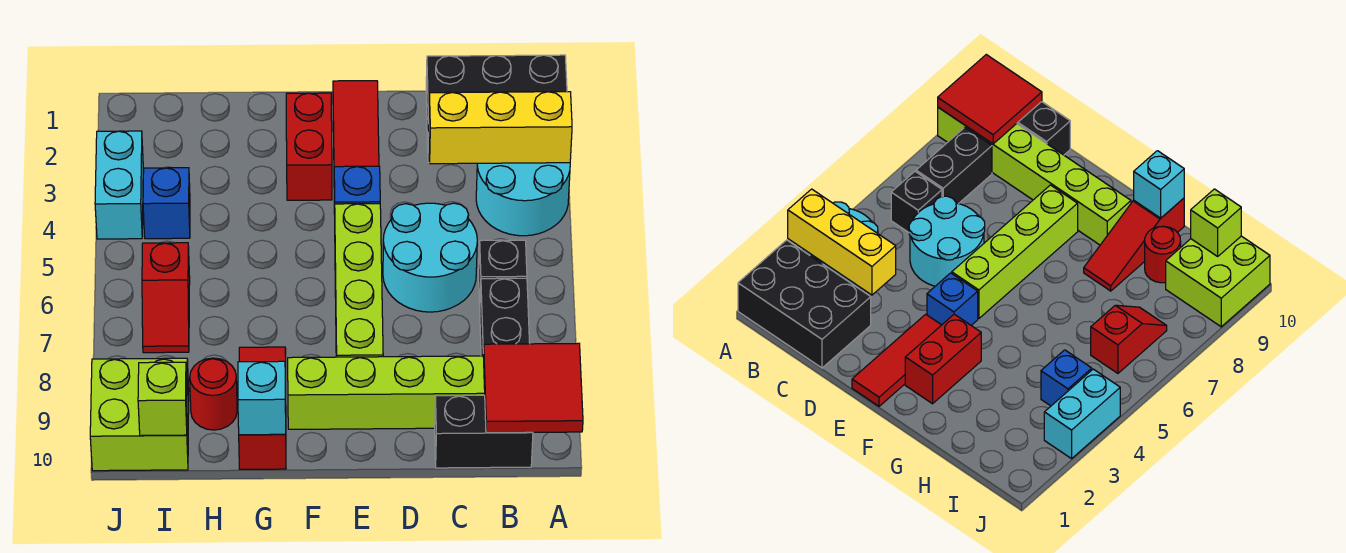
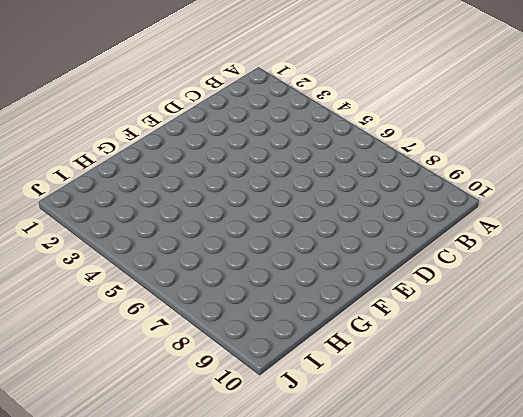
none -> black brick A1:C2 level 1
none -> cyan round brick A3:B4 level 1
none -> lime brick A9:F9 level 1

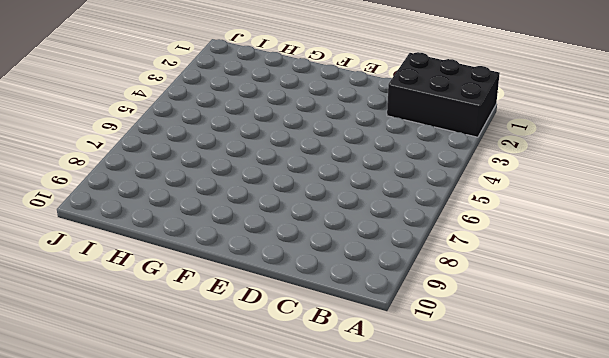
none -> cyan round brick A3:B4 level 1
none -> lime brick A9:F9 level 1
none -> black brick B6 level 1

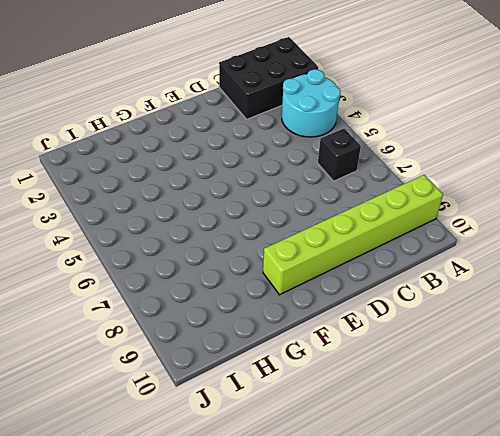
none -> black brick B7:B8 level 1
none -> black brick B10:C10 level 1
none -> cyan round brick C5:D6 level 1

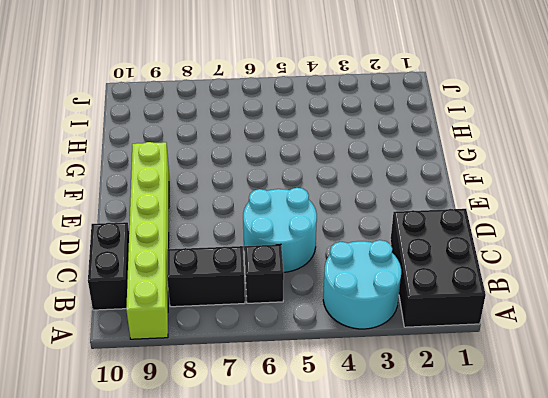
none -> red tile E1:E3 level 1
none -> blue brick E4 level 1
none -> lime brick E5:E8 level 1

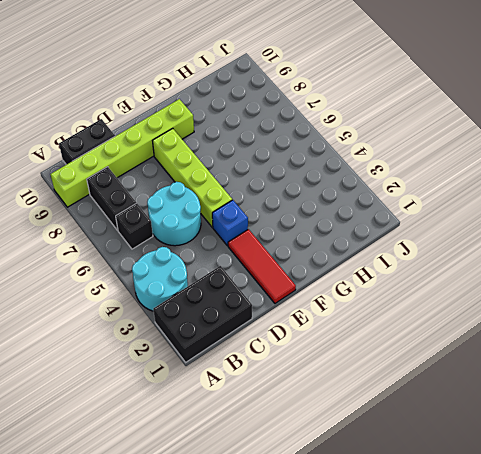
none -> red brick F2:F3 level 1
none -> red slope G8:G10 level 1 top 10
none -> red round brick H9 level 1

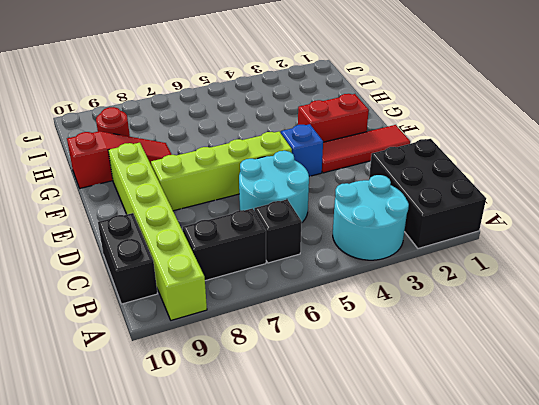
none -> blue brick I4 level 1
none -> red slope I6:I7 level 1 top 6
none -> lime brick I9:J10 level 1

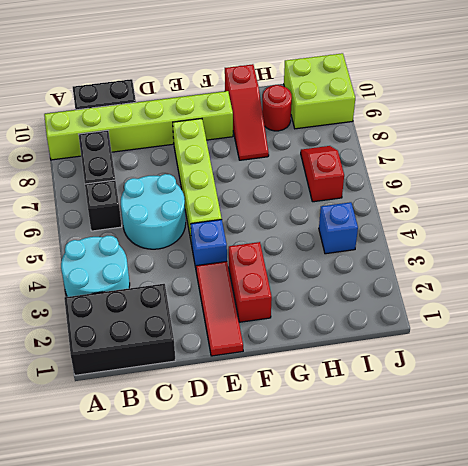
none -> cyan brick J3:J4 level 1
none -> yellow brick A3:C3 level 2
none -> red tile A9:B10 level 2

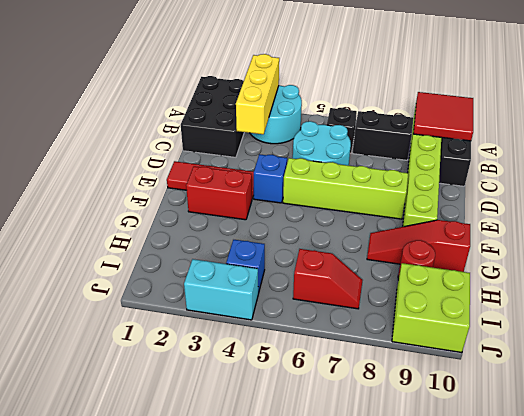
none -> cyan brick G10 level 2
none -> lime brick I10 level 2

